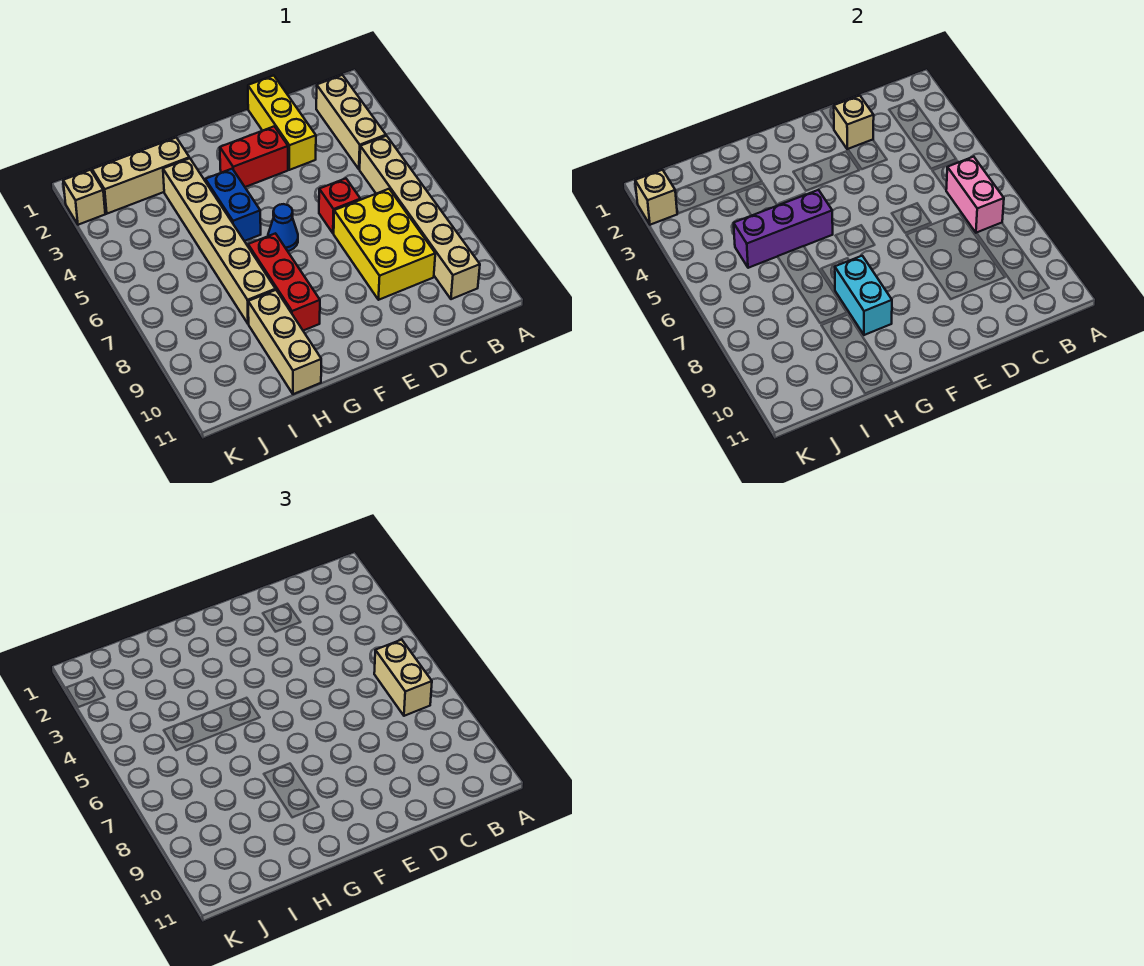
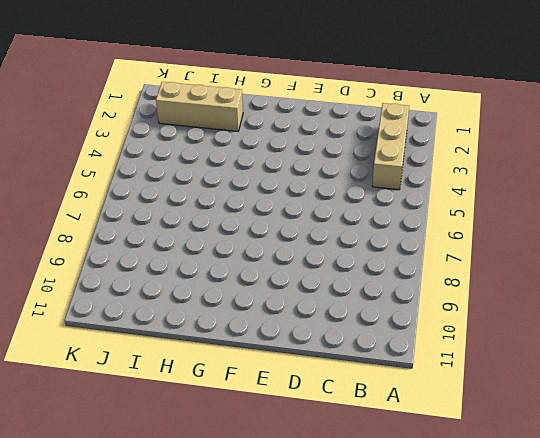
none -> tan brick B5:B10 level 1
none -> yellow brick C7:D9 level 1
none -> yellow brick D1:D3 level 1

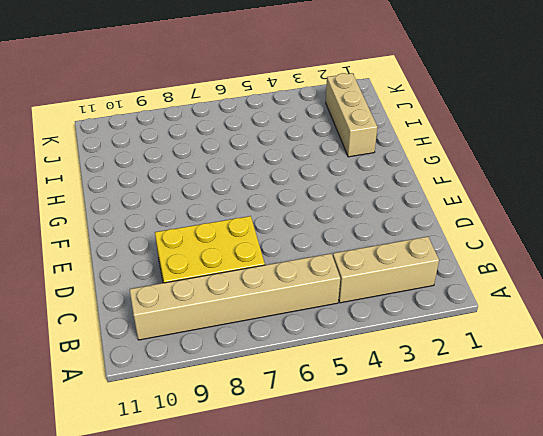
none -> yellow brick D1:D3 level 1
none -> red brick D6 level 1
none -> red brick E3:F3 level 1

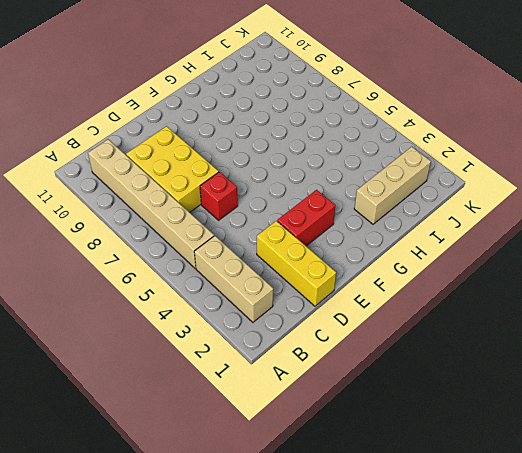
none -> blue cone F6 level 1
none -> blue brick G4:G5 level 1
none -> red brick G7:G9 level 1

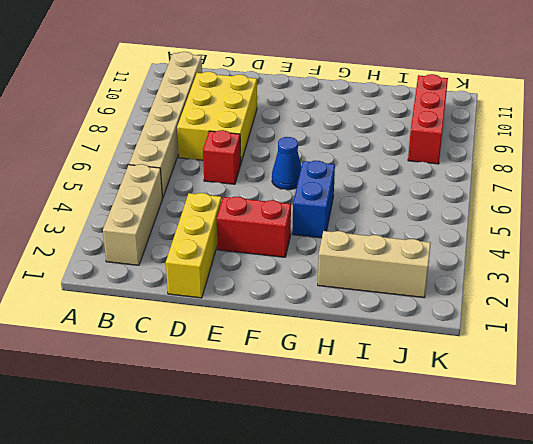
red brick J8:J10 level 1 -> red brick G7:G9 level 1
none -> tan brick H3:H8 level 1
none -> tan brick H9:H11 level 1
none -> tan brick K2 level 1

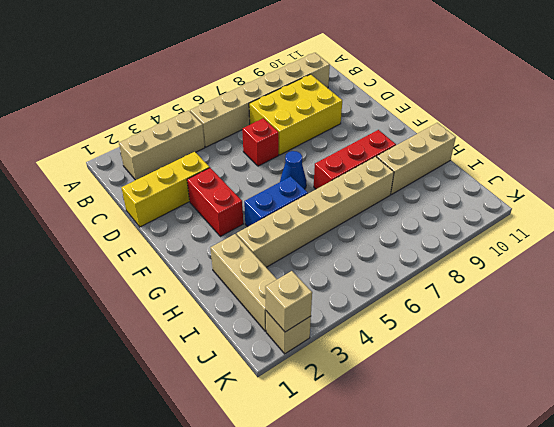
none -> pink brick B6:B7 level 2
none -> tan brick D2 level 2
none -> purple brick G5:I5 level 2

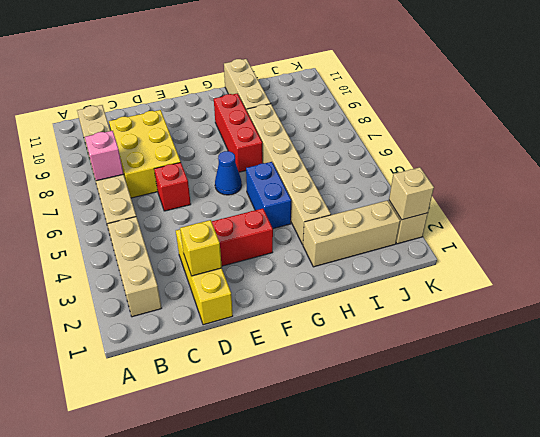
pink brick B7 level 2 -> pink brick B6:B7 level 2
yellow brick D2 level 2 -> tan brick D2 level 2
none -> purple brick G5:I5 level 2
none -> cyan brick G8:G9 level 2
none -> tan brick B6:B7 level 3

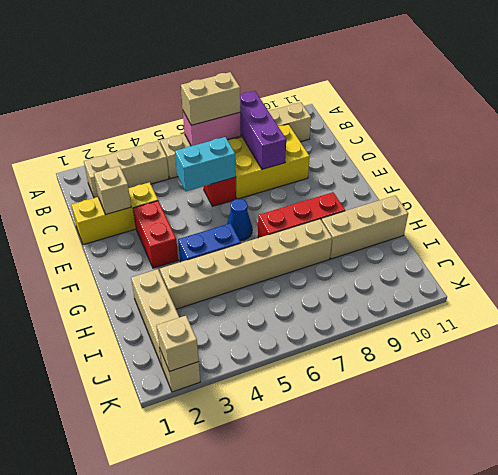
purple brick B8:D8 level 2 -> purple brick G5:I5 level 2
cyan brick D5:D6 level 2 -> cyan brick G8:G9 level 2

